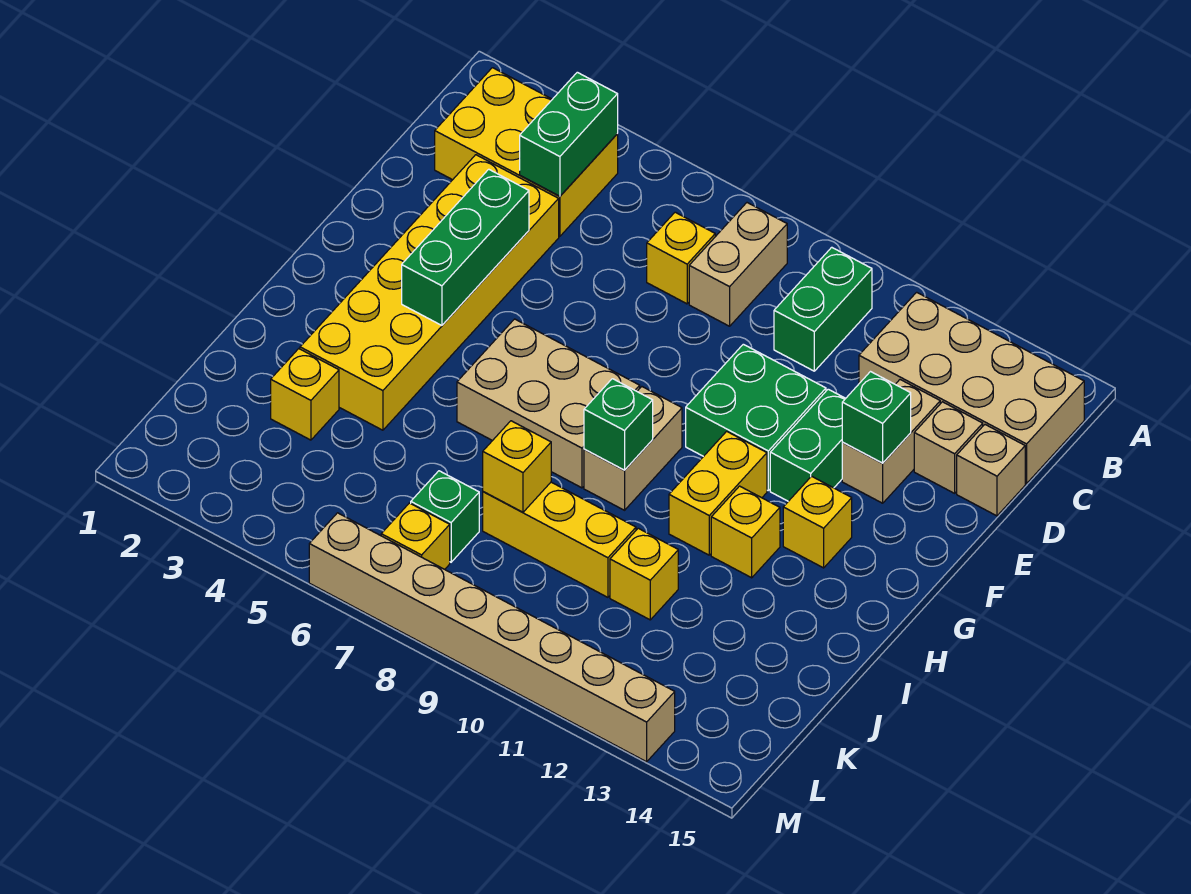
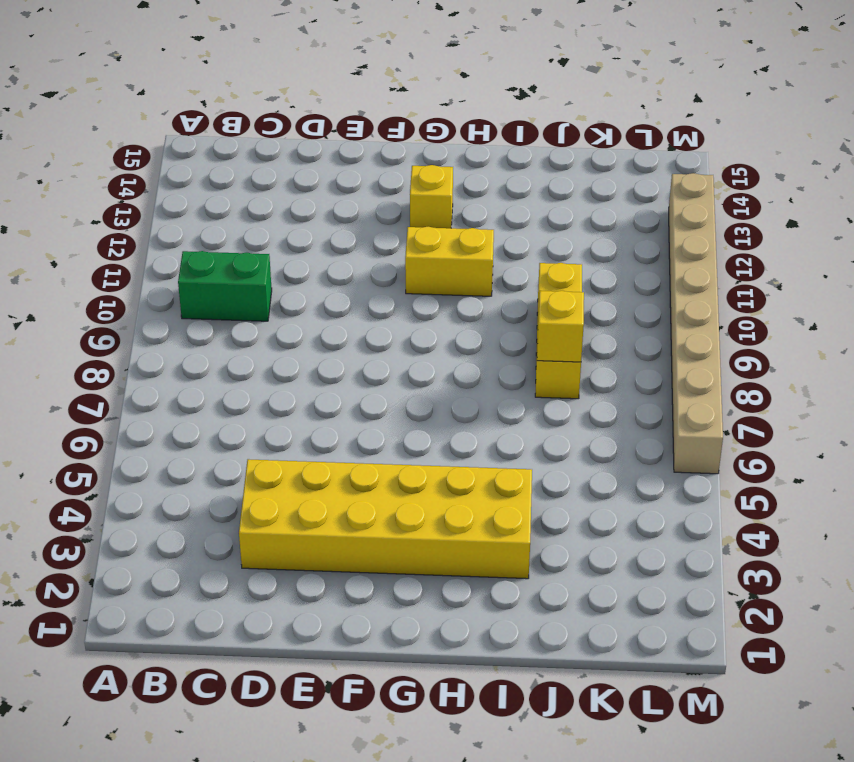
none -> yellow brick B2:C4 level 1
none -> tan brick B8:C8 level 1
none -> tan brick B12:C15 level 1

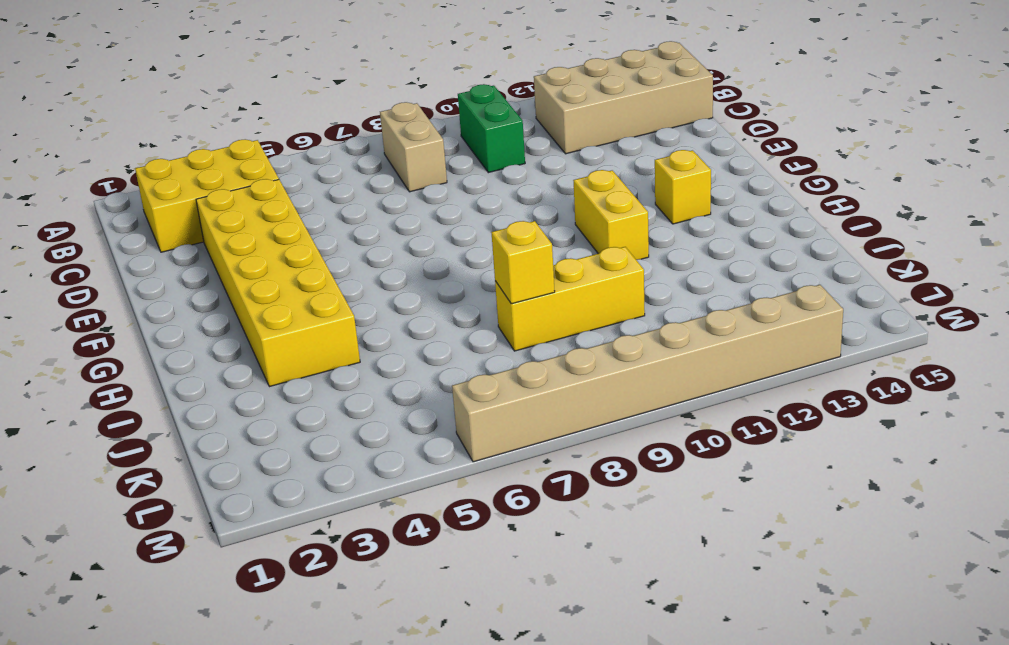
none -> yellow brick C7 level 1
none -> tan brick D13:E13 level 1
none -> tan brick D14 level 1

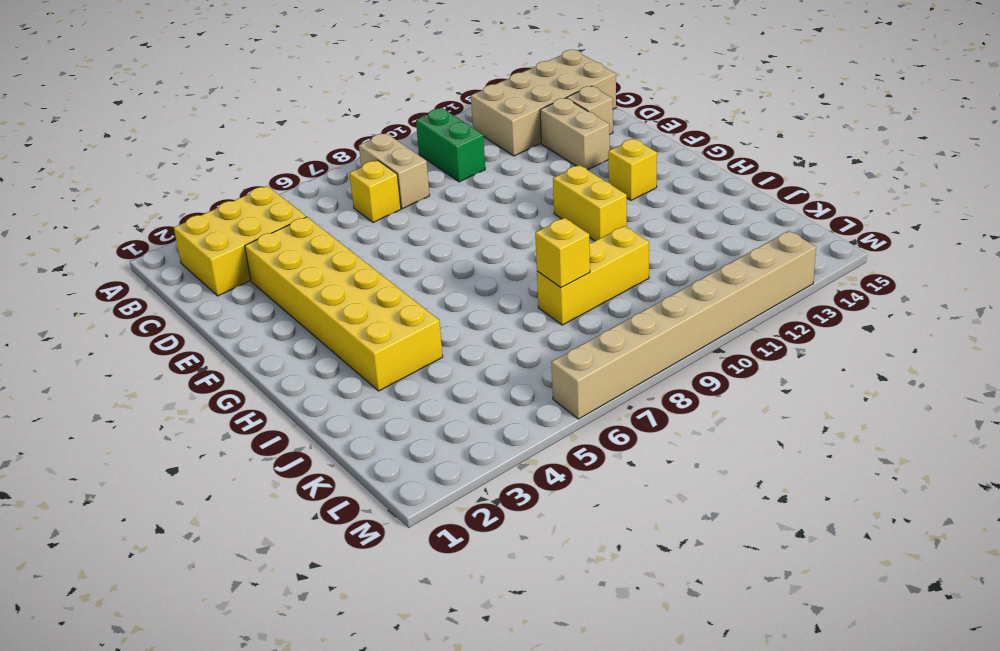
none -> tan brick D15 level 1
none -> green brick E10:F11 level 1
none -> green brick E12:F12 level 1

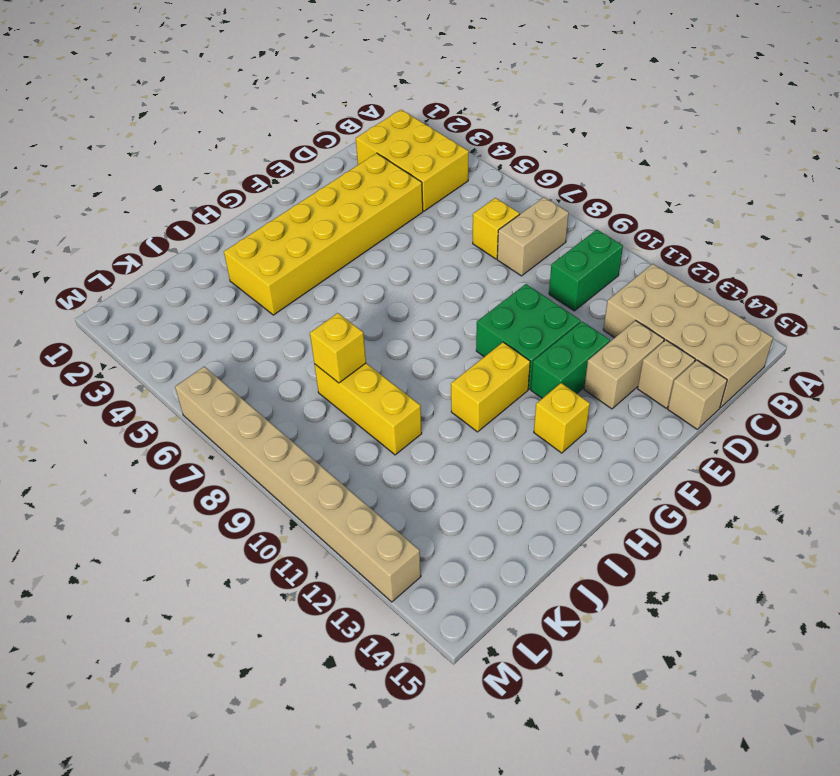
none -> tan brick G6:H8 level 1
none -> tan brick G9:H9 level 1
none -> yellow brick H12 level 1

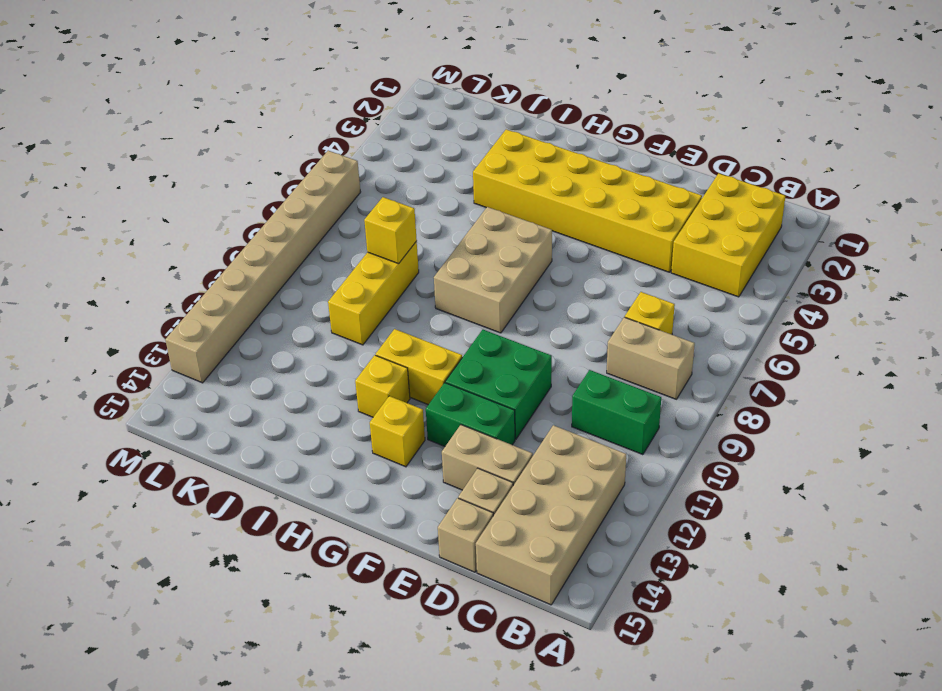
none -> tan brick G9:H9 level 1
none -> yellow brick J3 level 1
none -> yellow brick J11 level 1

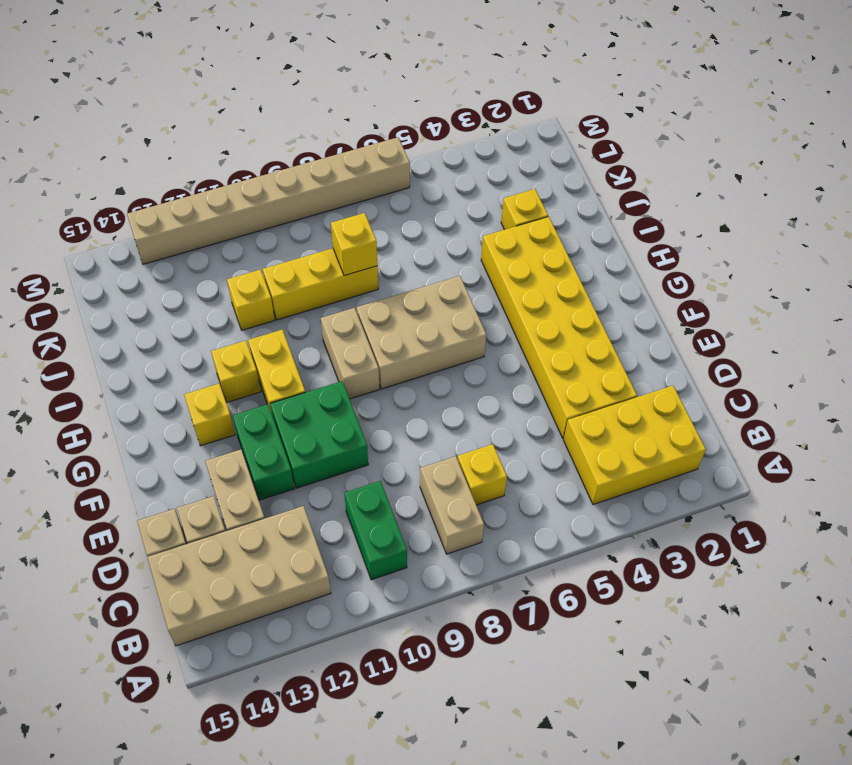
none -> green brick K7 level 1
none -> yellow brick L7 level 1
none -> green brick B4:C4 level 2

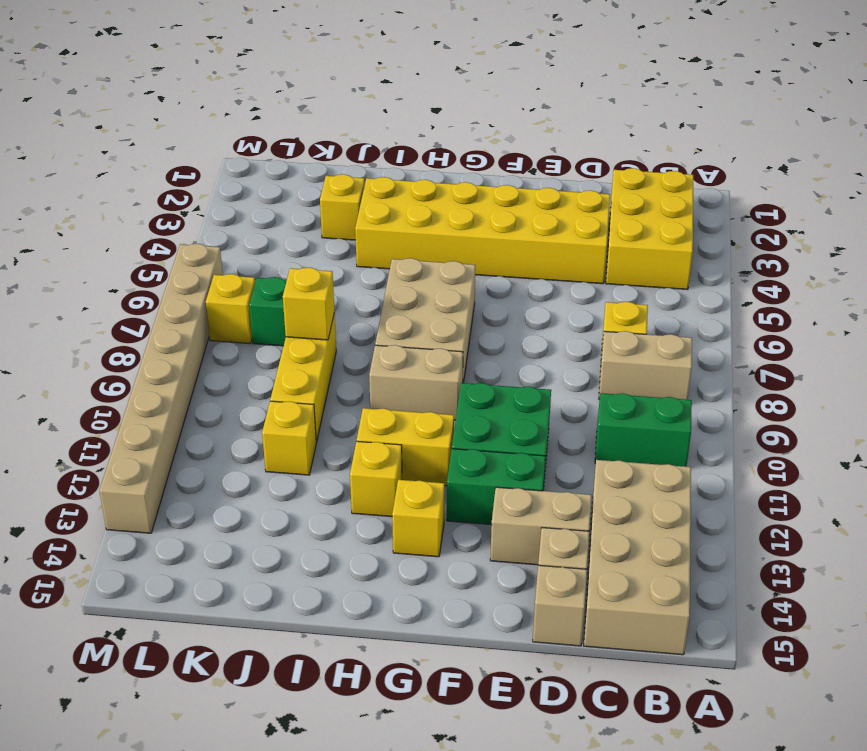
none -> green brick B4:C4 level 2
none -> green brick E4:G4 level 2
none -> green brick E13 level 2

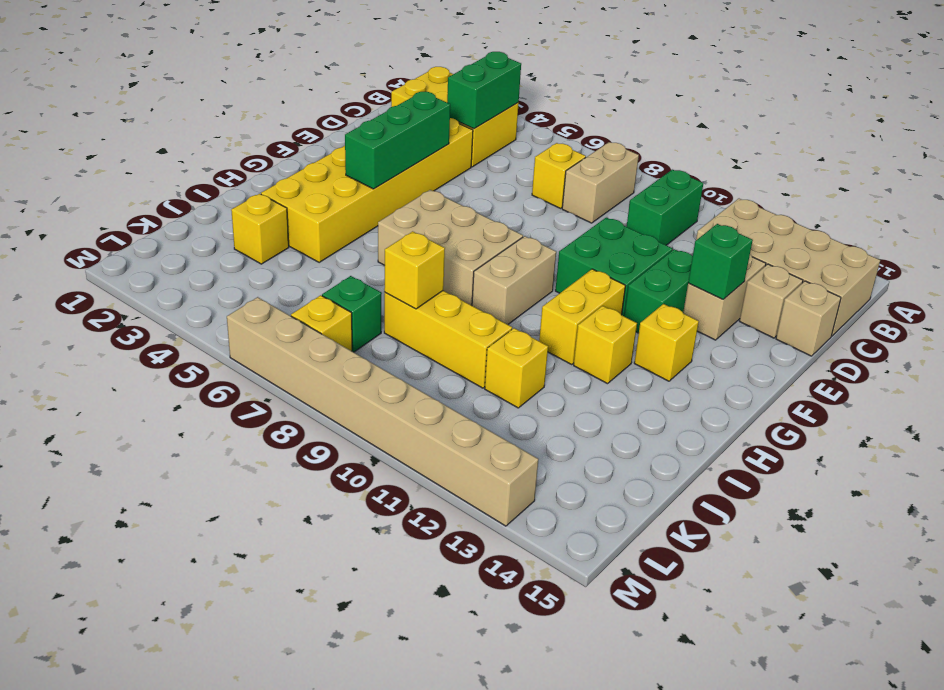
none -> green brick H9 level 2

